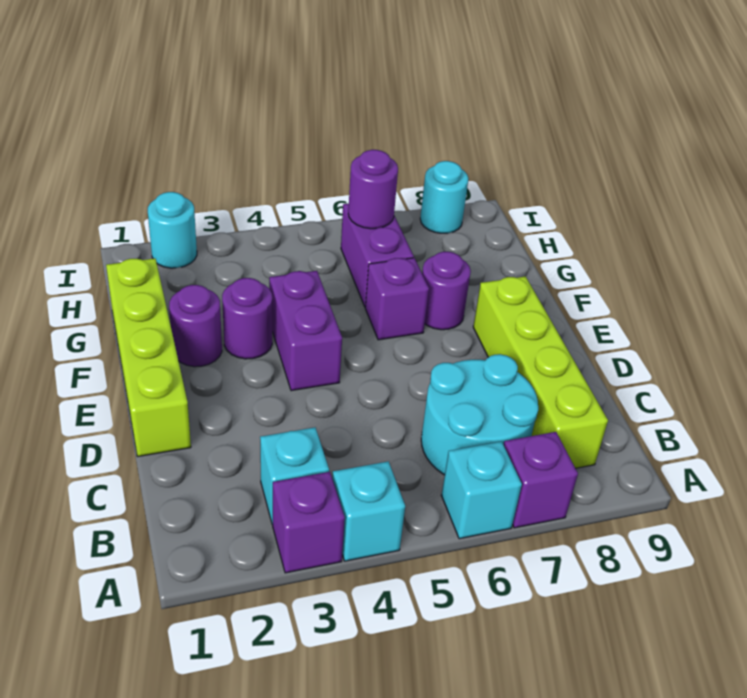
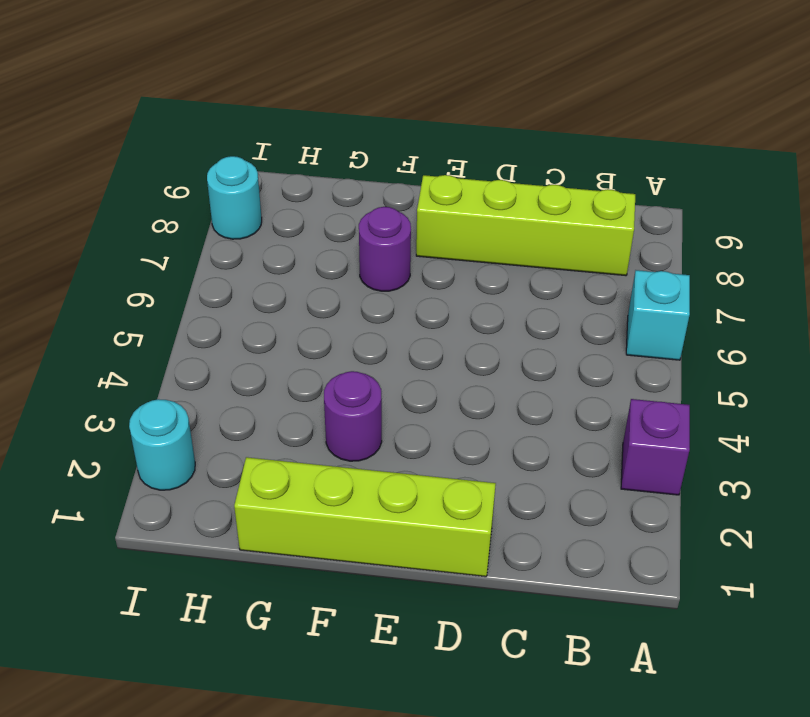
none -> cyan brick A4 level 1
none -> purple brick A7 level 1
none -> cyan brick B3 level 1

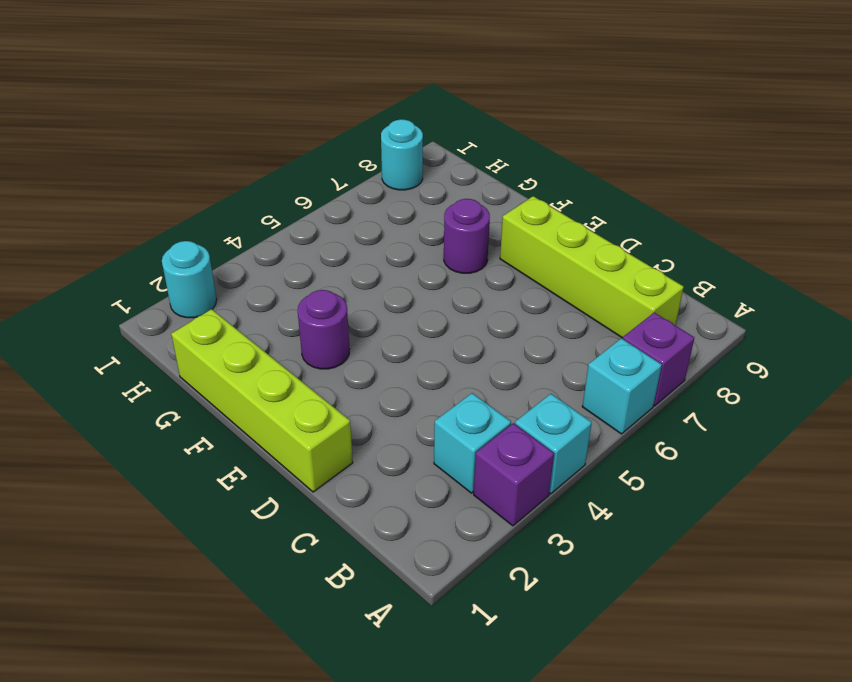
none -> cyan round brick B6:C7 level 1
none -> purple brick E4:F4 level 1
none -> purple round brick F2 level 1

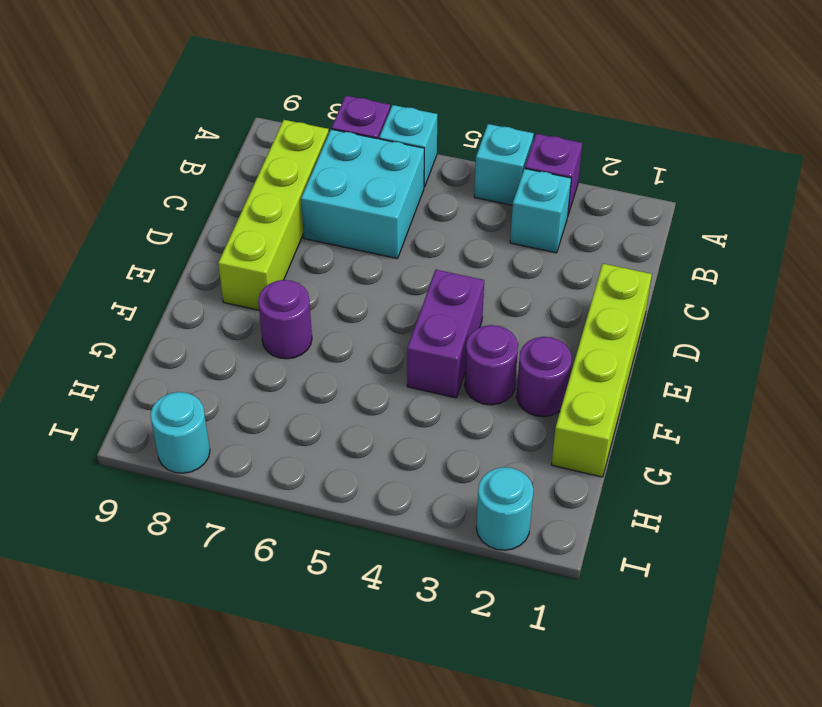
cyan brick B6:C7 level 1 -> cyan round brick B6:C7 level 1
none -> purple brick F6 level 1
none -> purple brick G6:H6 level 1
none -> purple round brick H6 level 2

